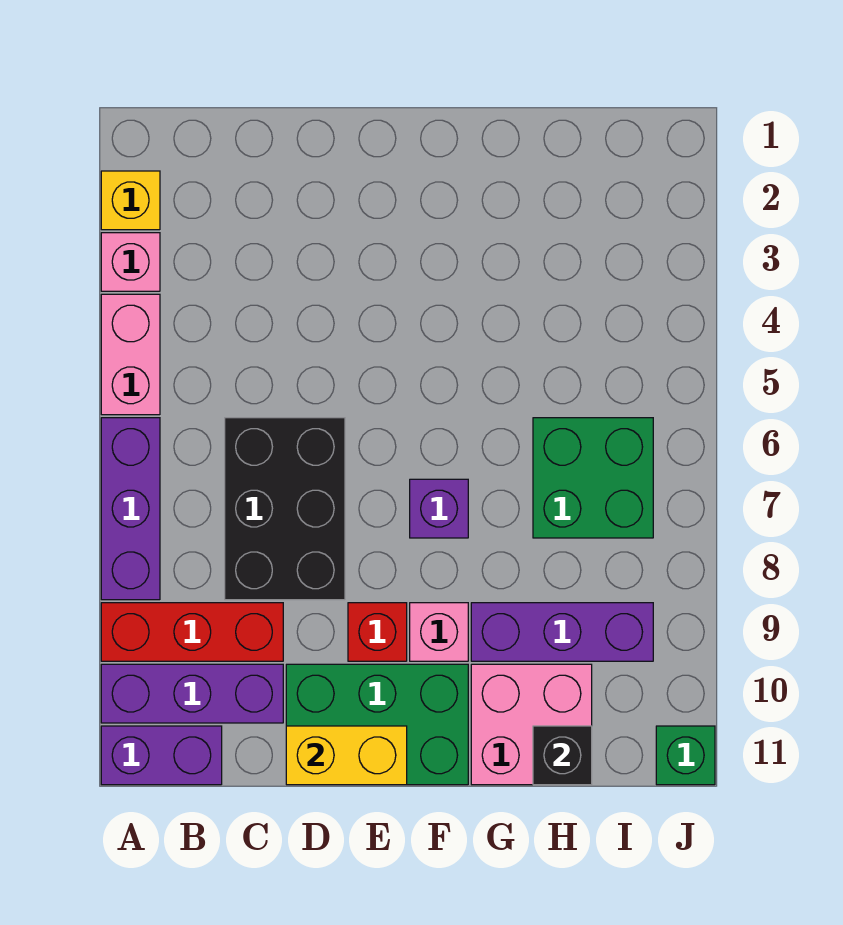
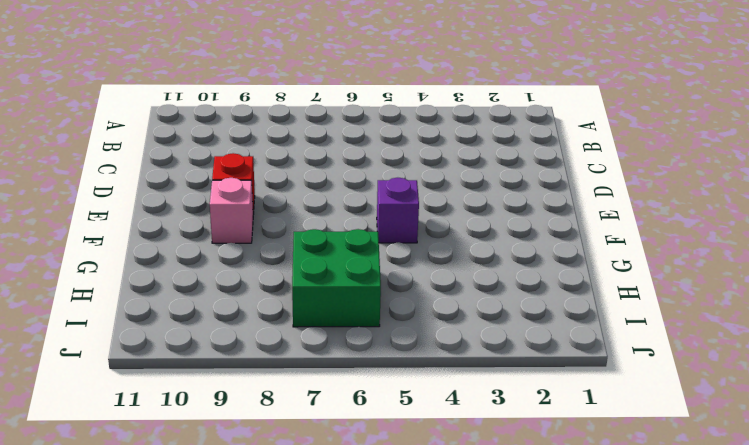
purple brick F5 level 1 -> purple brick F7 level 1
none -> yellow brick A2 level 1
none -> pink brick A3 level 1
none -> pink brick A4:A5 level 1

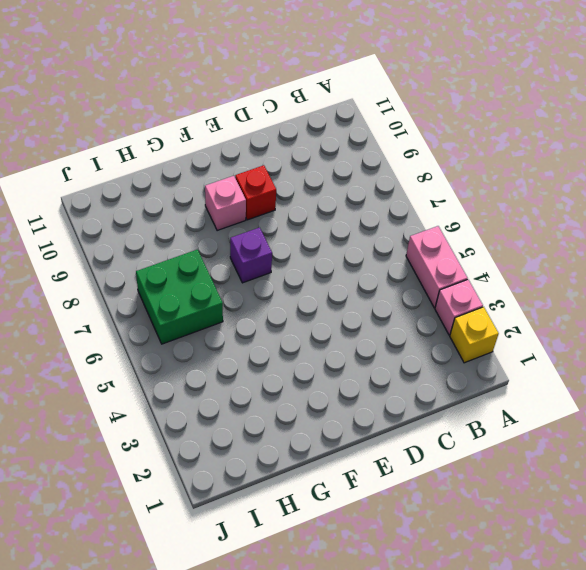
none -> purple brick A6:A8 level 1
none -> red brick A9:C9 level 1
none -> purple brick A10:C10 level 1

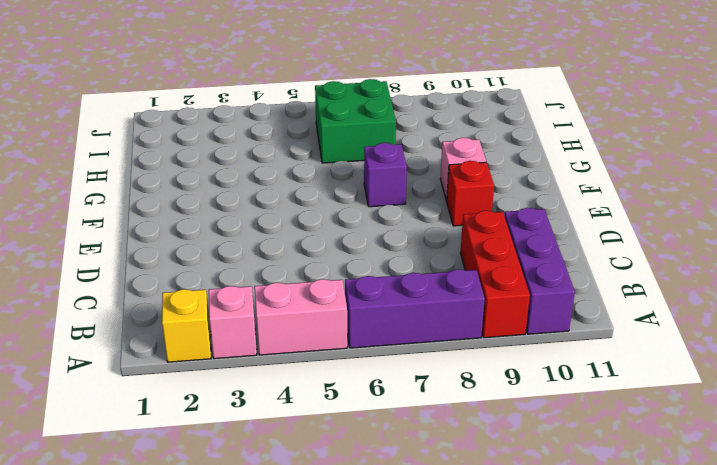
none -> purple brick A11:B11 level 1
none -> black brick C6:D8 level 1
none -> green brick D10:F11 level 1

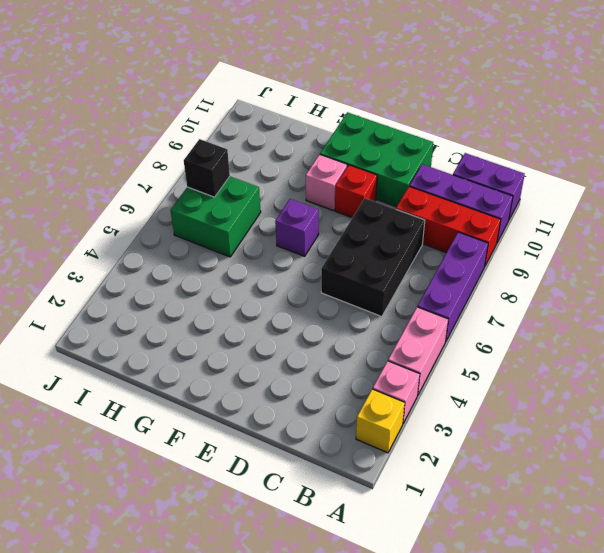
black brick I7 level 2 -> black brick H11 level 2
none -> purple brick G9:I9 level 1
none -> pink brick G10:H11 level 1
none -> green brick J11 level 1

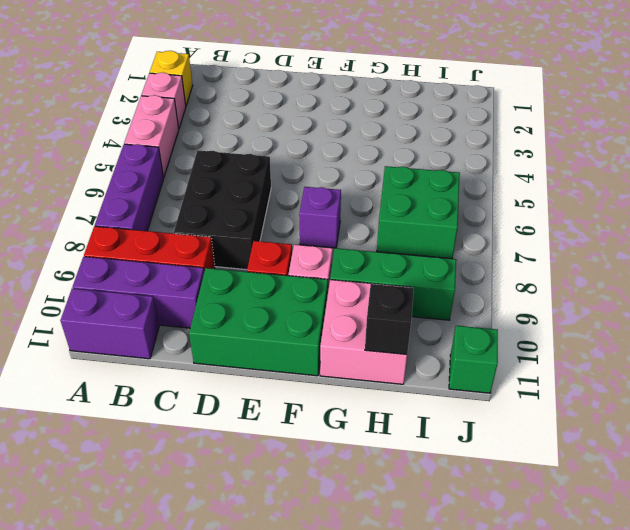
green brick G9:I9 level 1 -> purple brick G9:I9 level 1
none -> yellow brick D11:E11 level 2

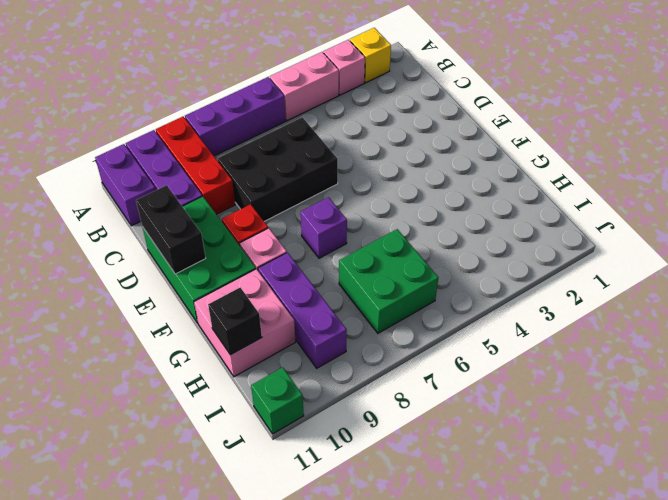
black brick D11:E11 level 2 -> yellow brick D11:E11 level 2

